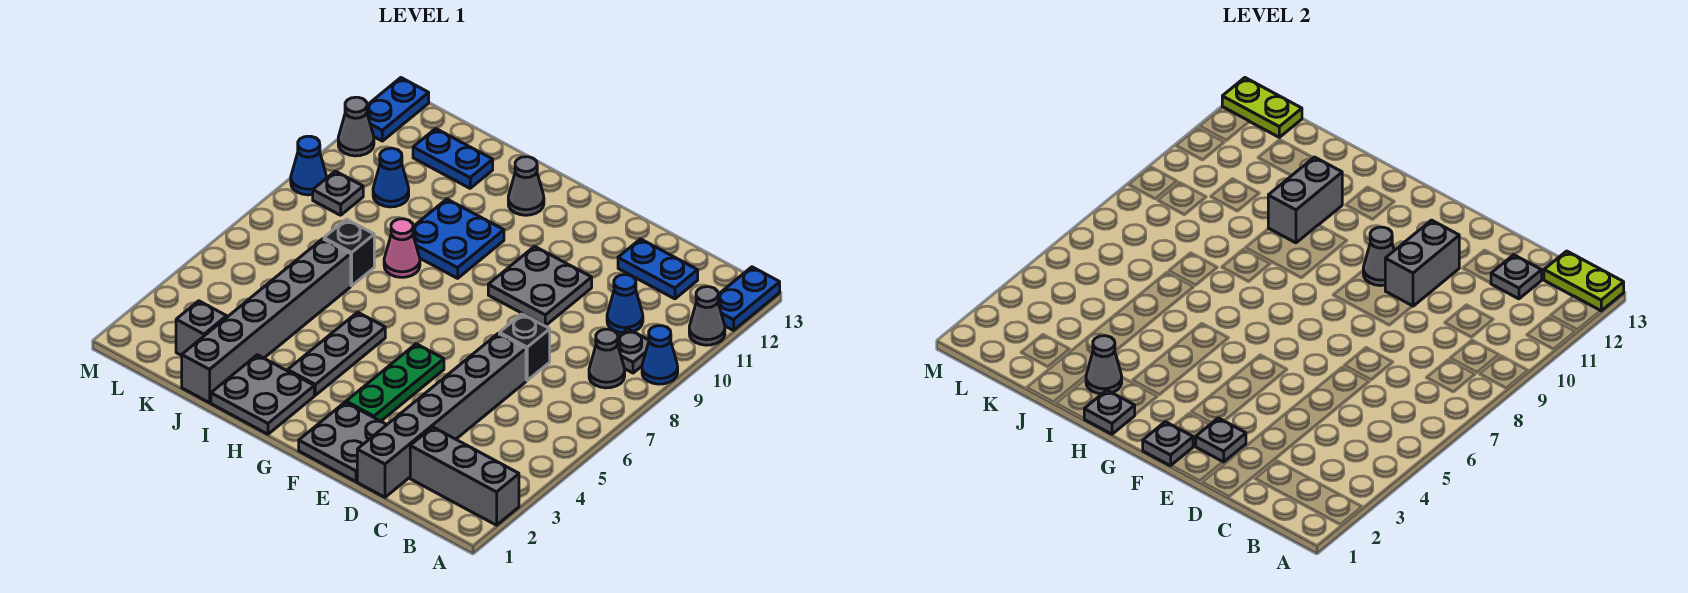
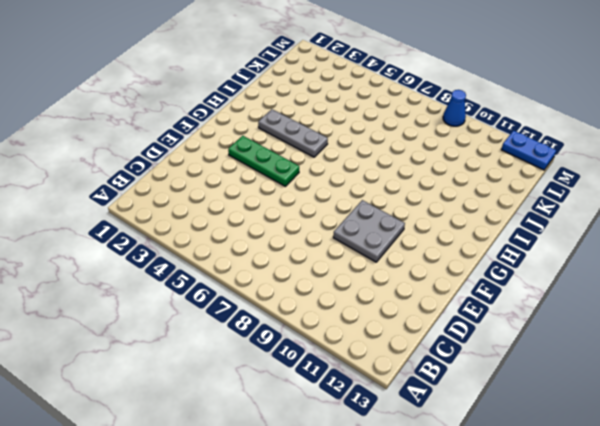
none -> grey brick A2:C2 level 1
none -> blue cone A9 level 1
none -> grey cone A11 level 1
none -> blue plate A12:A13 level 1

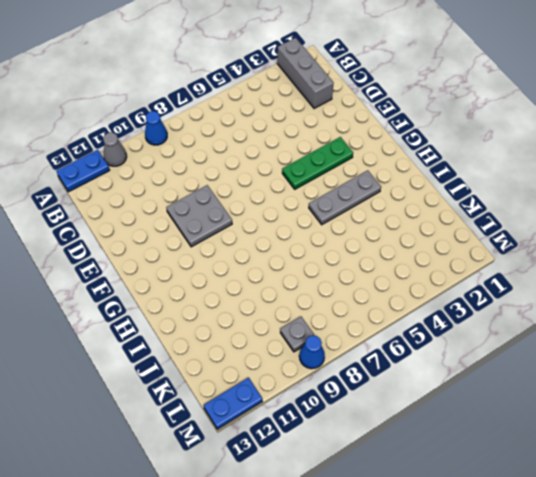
none -> grey cone B8 level 1
none -> grey plate B9 level 1
none -> blue cone C10 level 1
none -> blue plate C12:D12 level 1

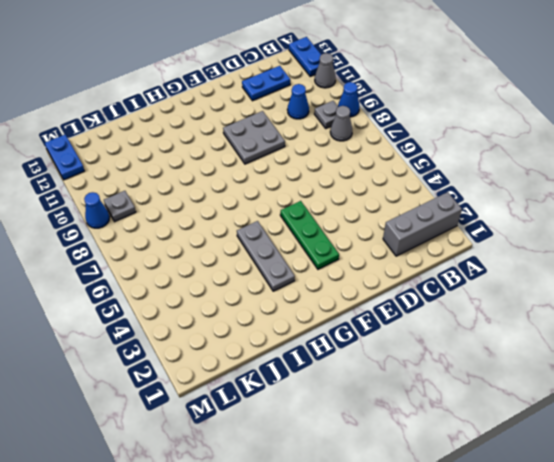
none -> grey brick D1:D6 level 1
none -> black brick D7 level 1
none -> grey plate E1:F2 level 1
none -> grey plate H1:I2 level 1

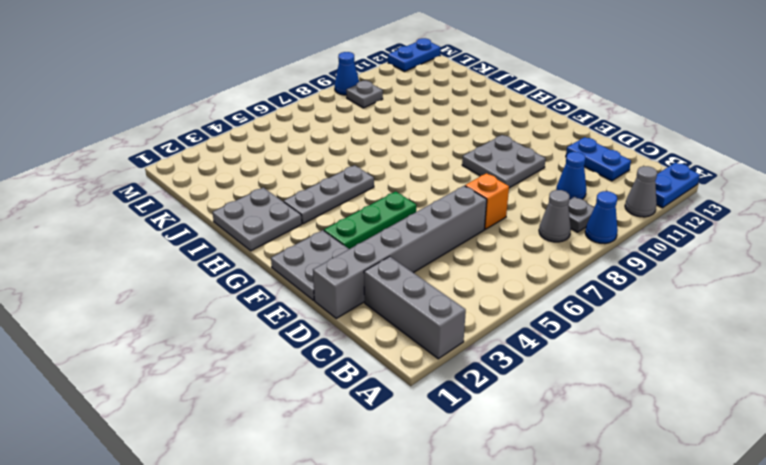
orange brick D7 level 1 -> black brick D7 level 1
none -> blue plate H9:I10 level 1
none -> grey cone H12 level 1
none -> pink cone I8 level 1
none -> grey brick J1:J6 level 1

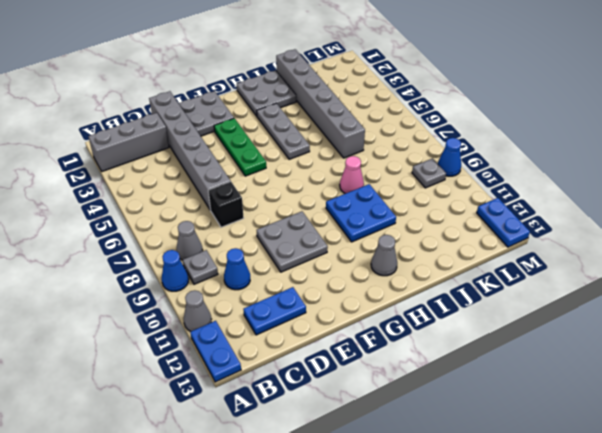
none -> black brick J7 level 1
none -> blue plate J12:K12 level 1
none -> grey brick K2 level 1
none -> blue cone K10 level 1

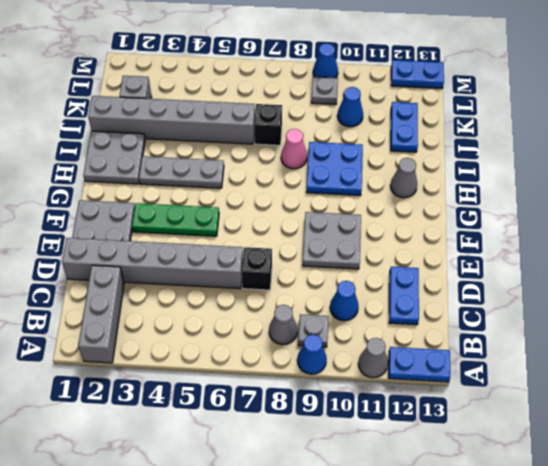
none -> grey cone M11 level 1
none -> lime plate A13:B13 level 2
none -> grey plate C12 level 2
none -> grey plate E2 level 2

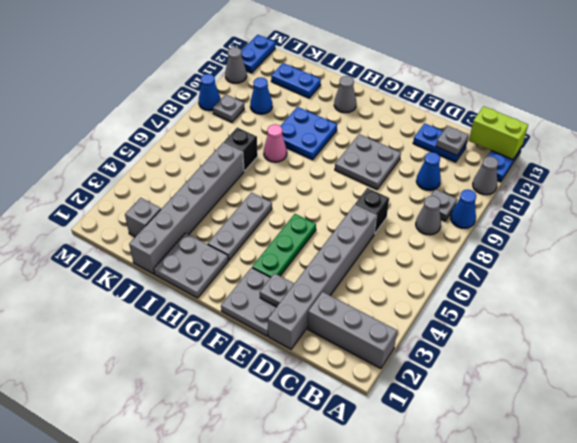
lime brick A13:B13 level 2 -> lime plate A13:B13 level 2
none -> grey brick E10:E11 level 2
none -> grey plate F1 level 2
none -> grey cone F10 level 2
none -> grey plate H1 level 2

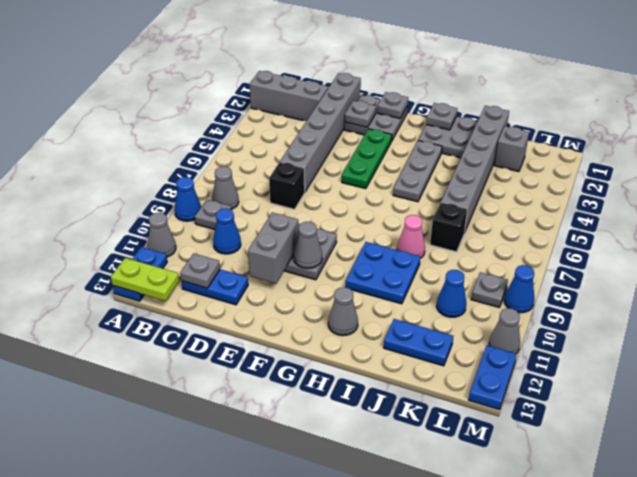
none -> grey cone I2 level 2
none -> grey brick I10:I11 level 2
none -> lime plate L13:M13 level 2

